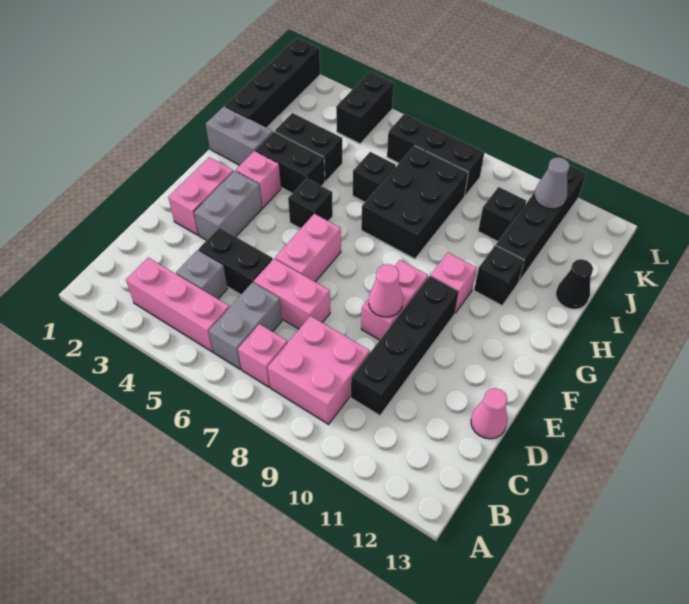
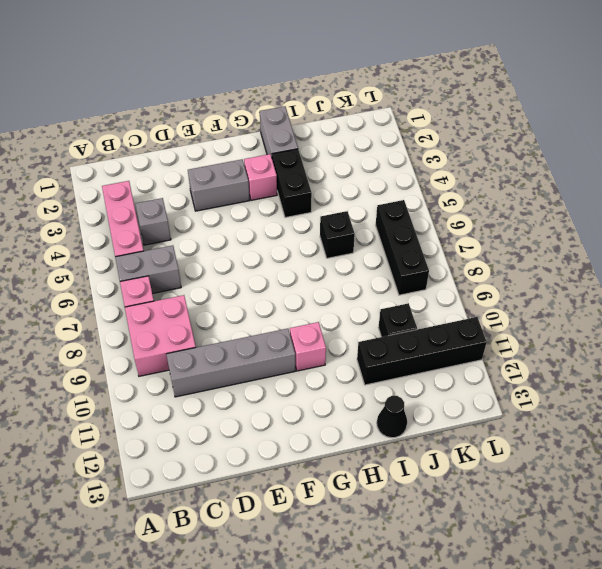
grey brick C10:F10 level 1 -> black brick C10:F10 level 1
none -> black brick D4:D5 level 1
none -> pink brick D6:D7 level 1
none -> pink cone D13 level 1
none -> pink brick E2:F2 level 1

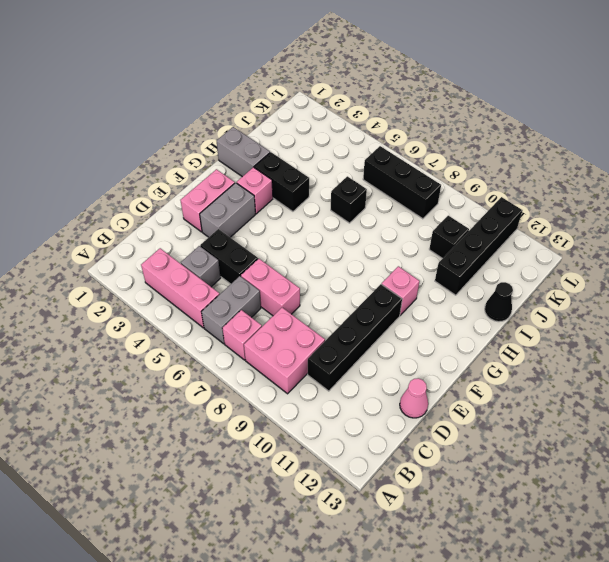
none -> pink brick E6:F6 level 1
none -> pink brick E9:F9 level 1
none -> black brick G5 level 1
none -> black brick H7:J8 level 1

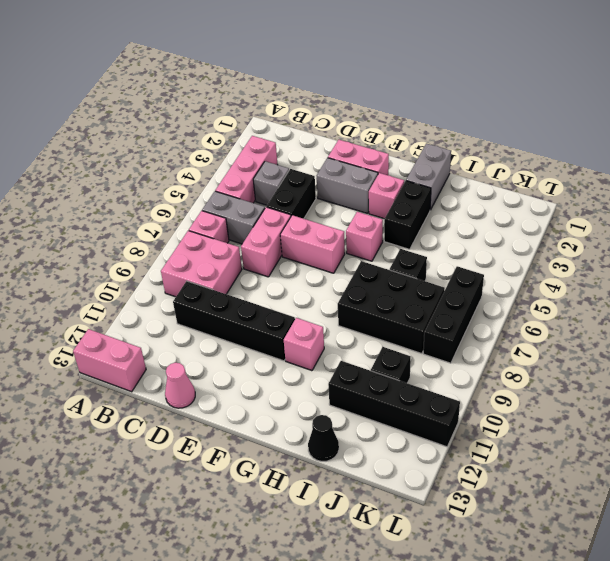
pink brick A13:B13 level 1 -> pink brick E9:F9 level 1
pink brick G5 level 1 -> black brick G5 level 1
none -> black brick H11 level 1
none -> black brick I1:L1 level 1
none -> black brick I3:I4 level 1
none -> black brick K4:L4 level 1

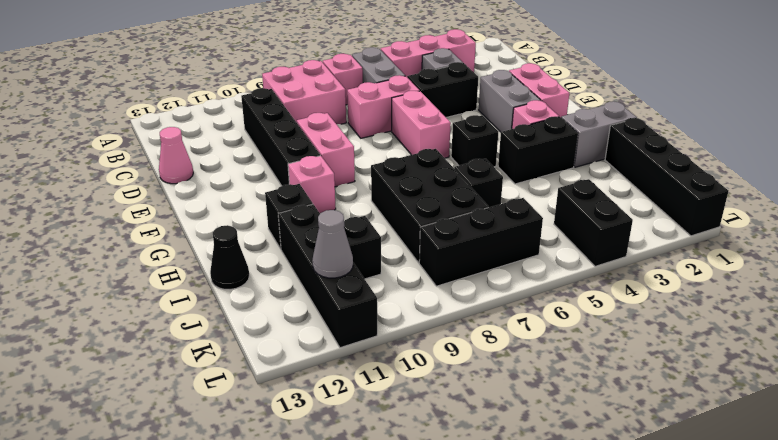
none -> black brick I3:I4 level 1
none -> pink cone E9 level 2

